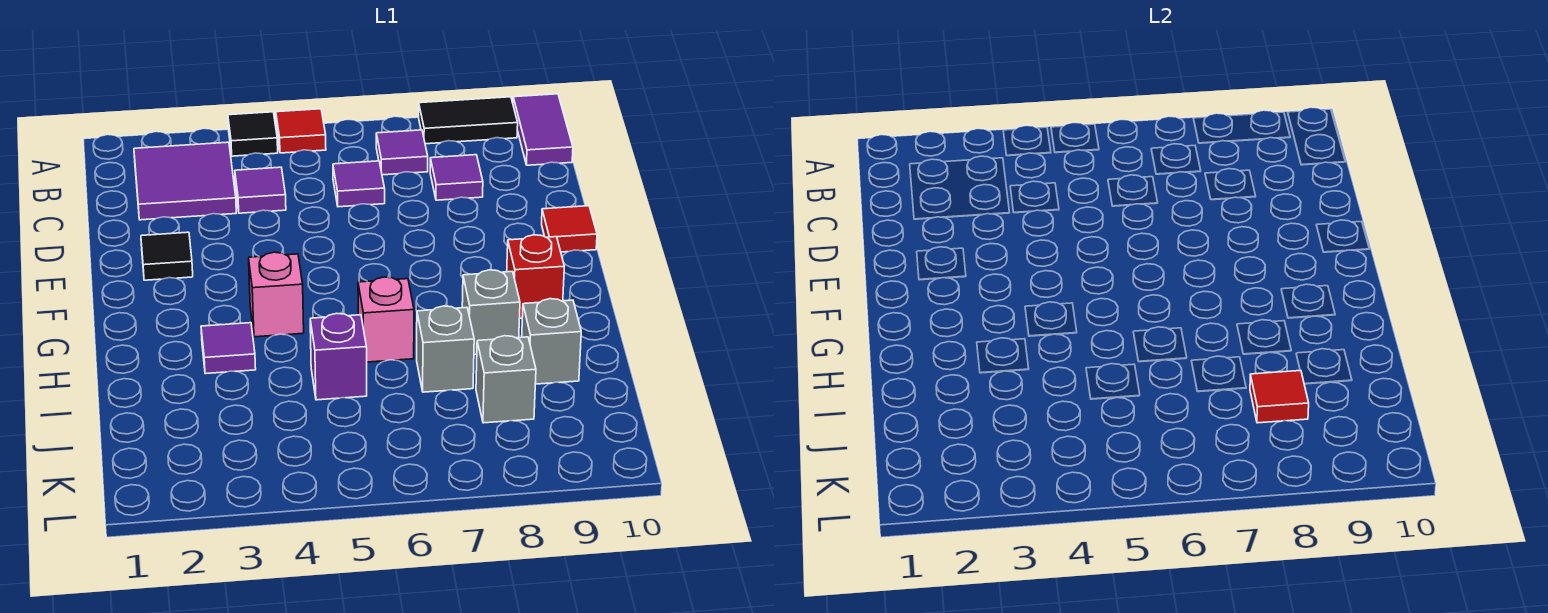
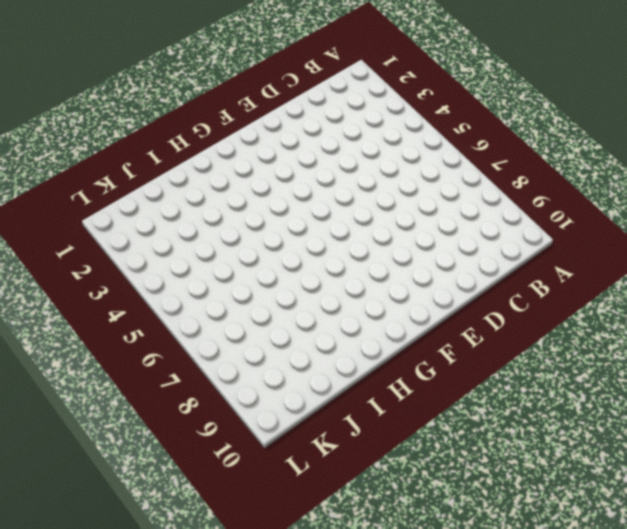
none -> black tile A4 level 1
none -> red tile A5 level 1
none -> black tile A8:A9 level 1

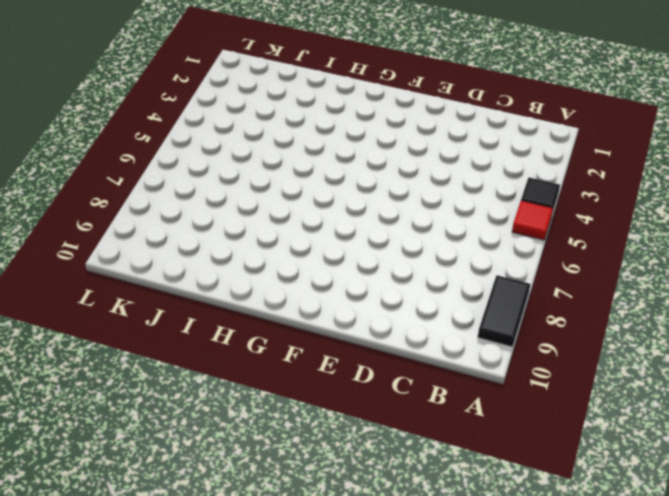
none -> purple tile A10:B10 level 1
none -> purple tile B2:C3 level 1
none -> purple tile B7 level 1

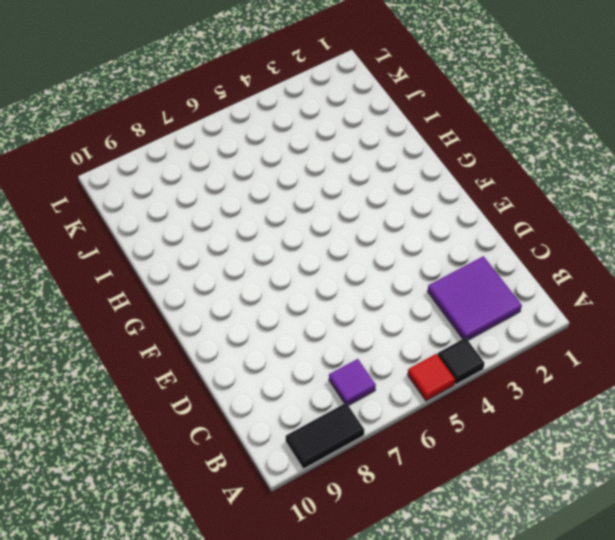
none -> purple tile A10:B10 level 1
none -> purple tile C4 level 1
none -> purple tile C6 level 1

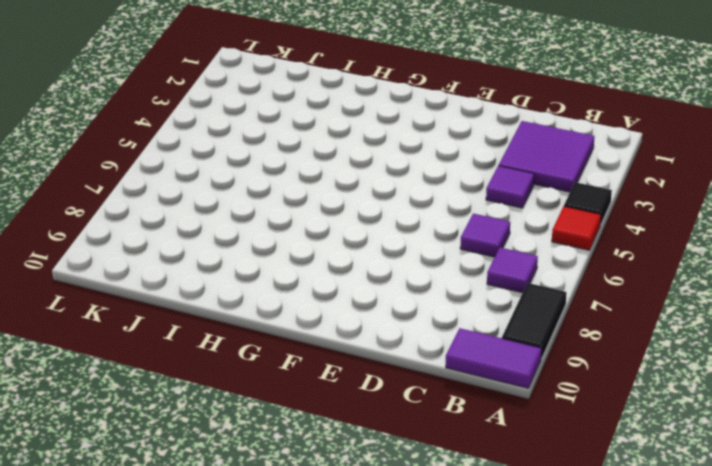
none -> purple tile C8 level 1
none -> black tile E2 level 1
none -> red tile E10 level 1

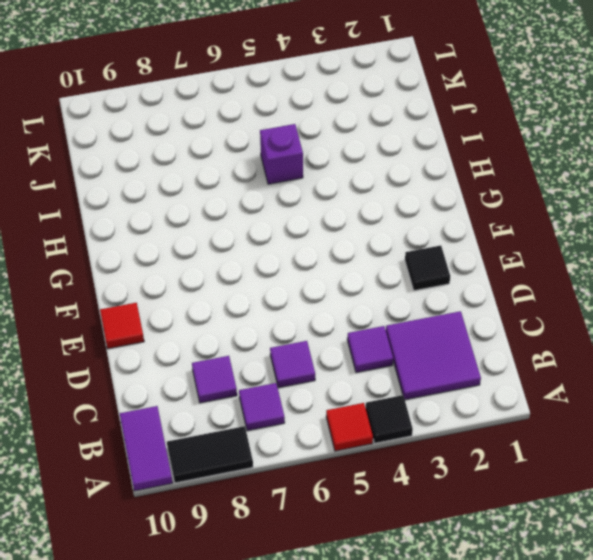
none -> pink brick G4 level 1
none -> red brick G9 level 1
none -> purple tile H3 level 1

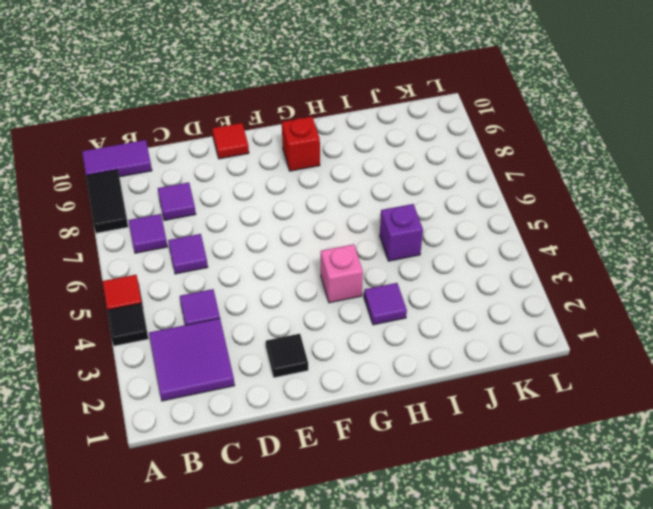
none -> pink brick H6 level 1
none -> grey brick H8 level 1
none -> grey brick I7 level 1

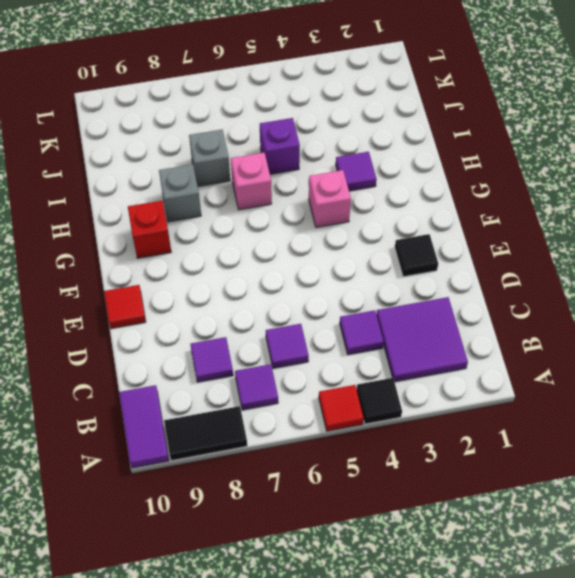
none -> grey brick I9 level 1
none -> grey brick J8 level 1
none -> red tile J8 level 2

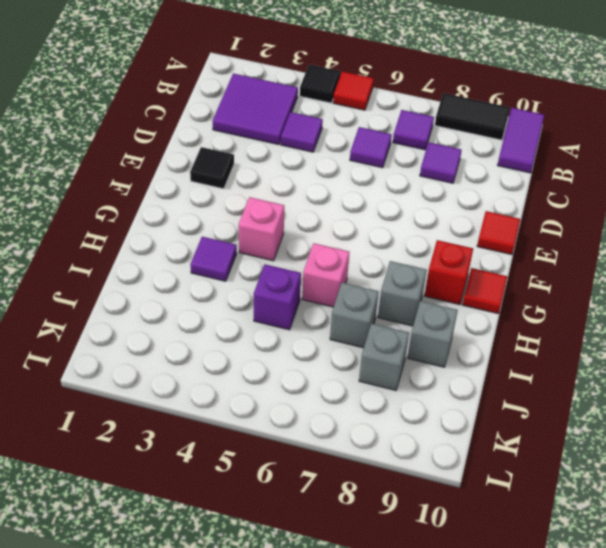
red tile G10 level 1 -> red tile J8 level 2

